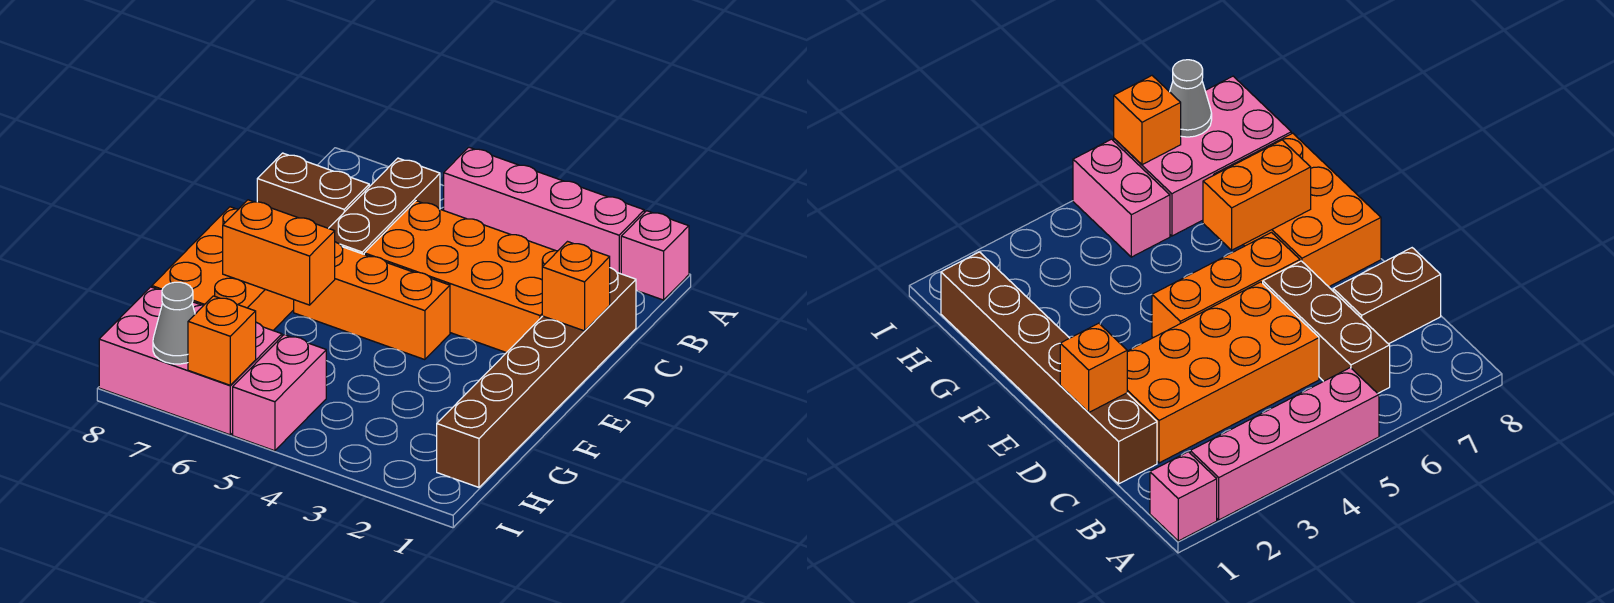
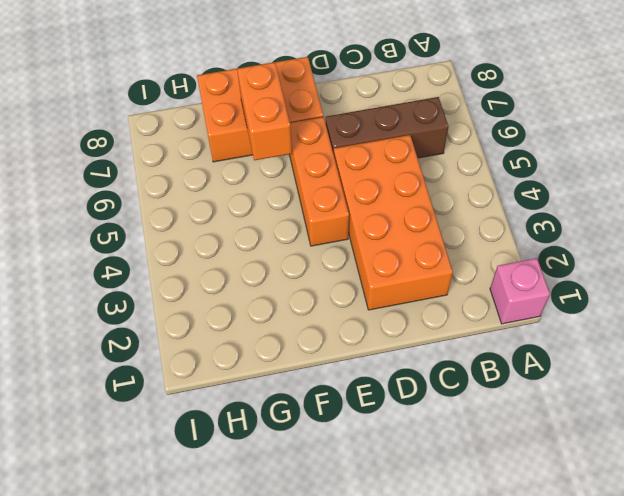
none -> pink brick A2:A5 level 1
none -> brown brick C1:H1 level 1
none -> brown brick C7:C8 level 1

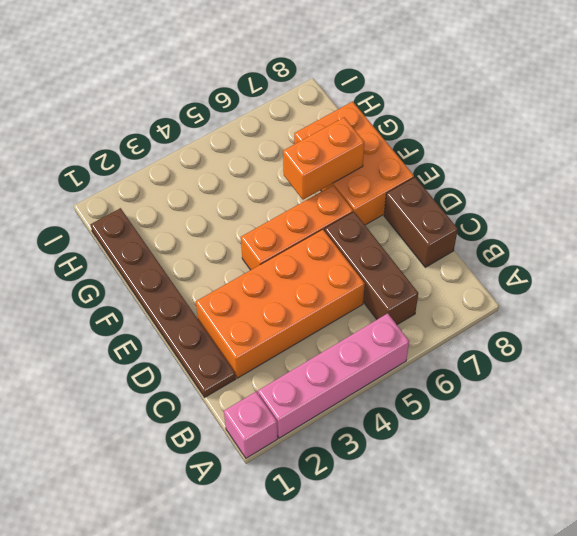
brown plate C1:H1 level 1 -> brown brick C1:H1 level 1
brown brick C8:D8 level 1 -> brown brick C7:C8 level 1
none -> pink brick H5:I5 level 1
none -> pink brick H6:I8 level 1
none -> orange brick D1 level 2

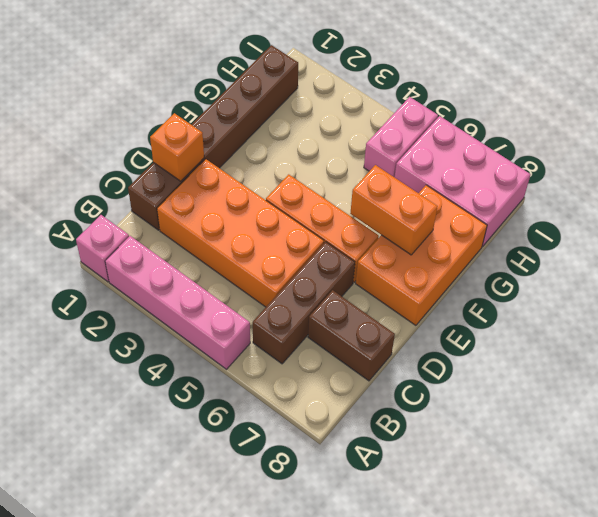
none -> orange brick I6 level 2
none -> grey cone I7 level 2

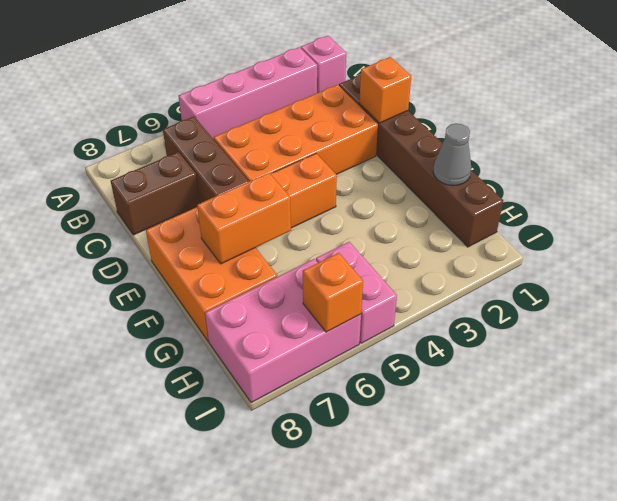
grey cone G1 level 2 -> grey cone I7 level 2

